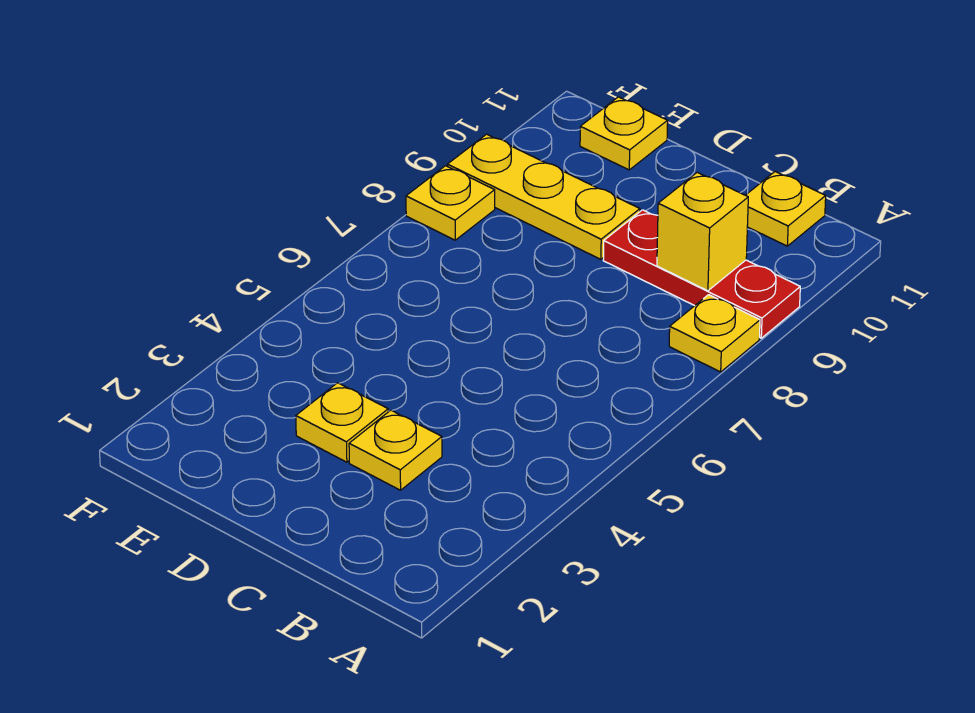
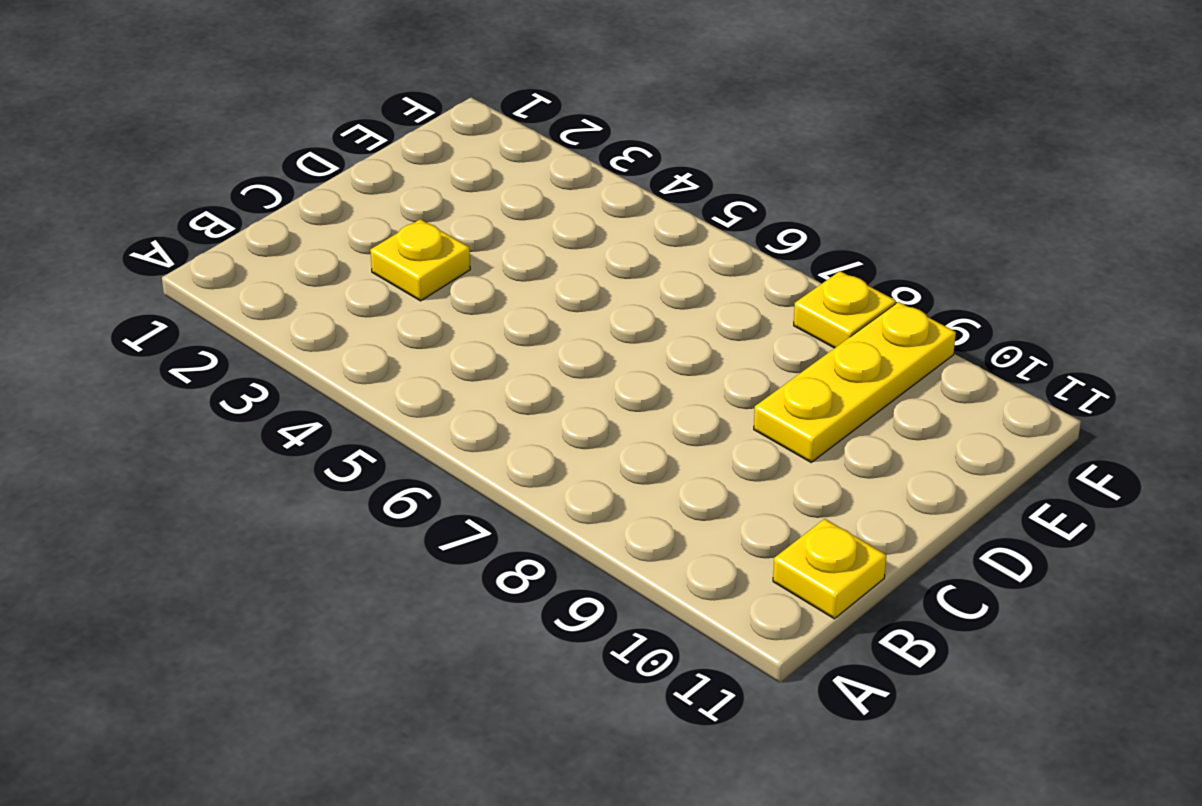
none -> yellow plate A8 level 1
none -> red plate A9:C9 level 1

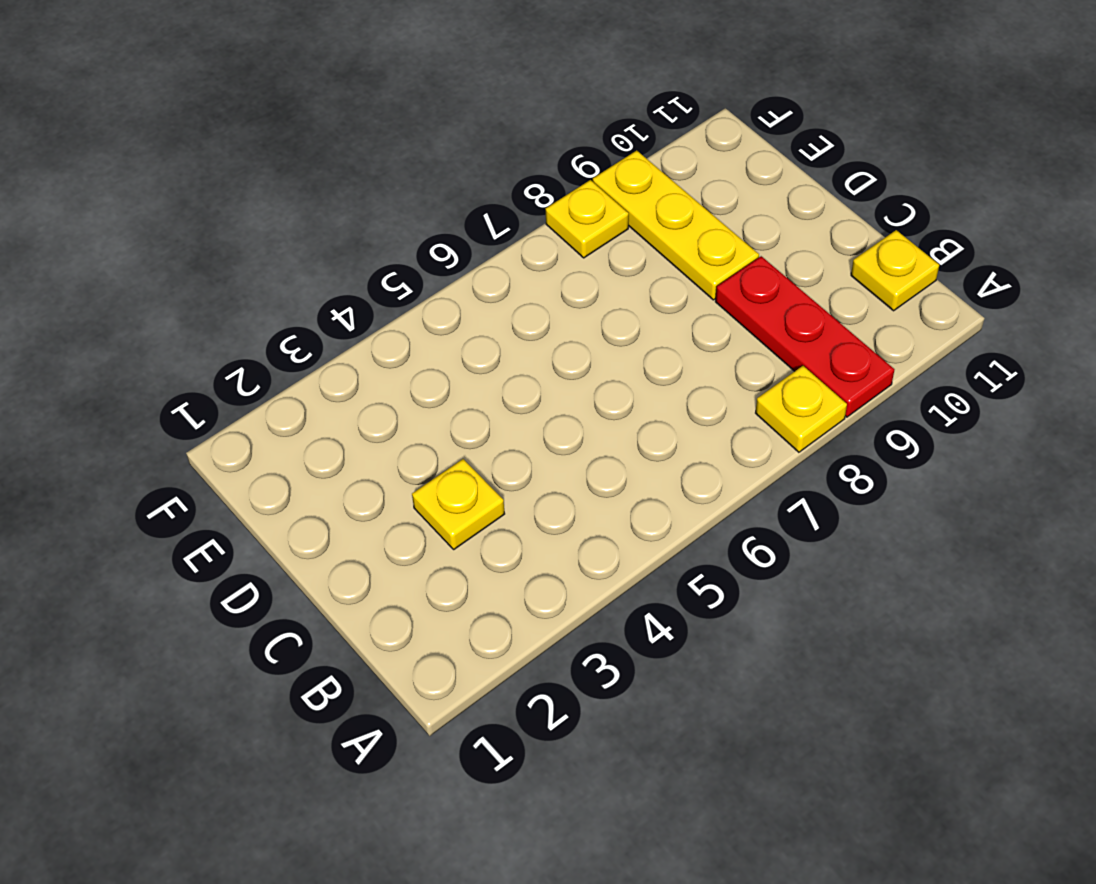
none -> yellow plate D3 level 1
none -> yellow plate E11 level 1

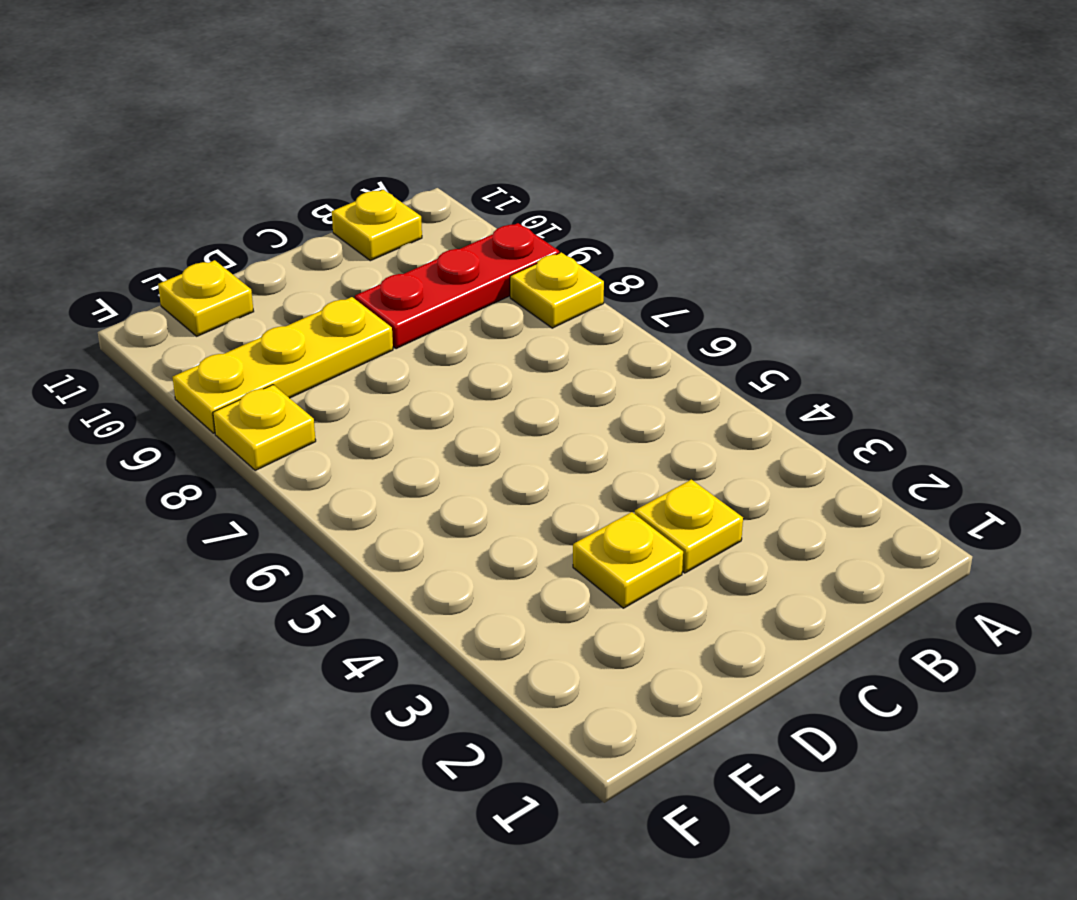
none -> yellow brick B9 level 2

